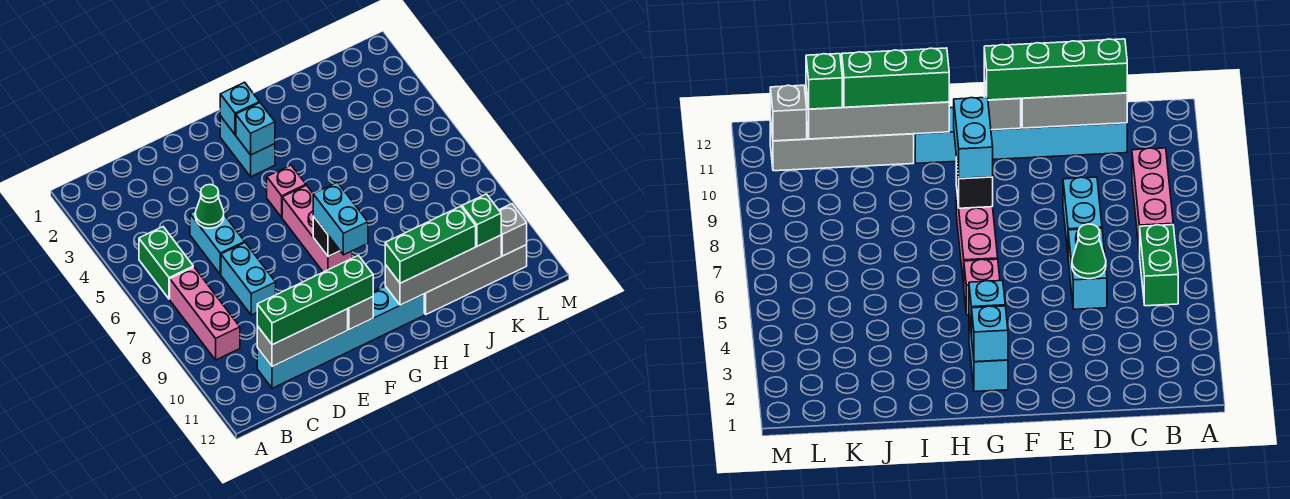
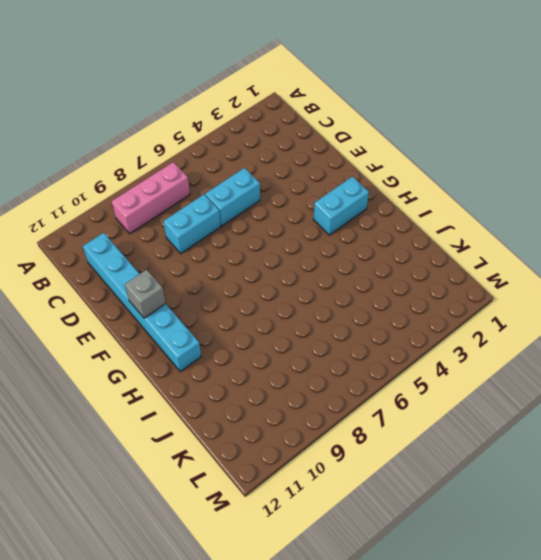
none -> green brick B5:B6 level 1
none -> pink brick G5 level 1
none -> pink brick G6:G8 level 1

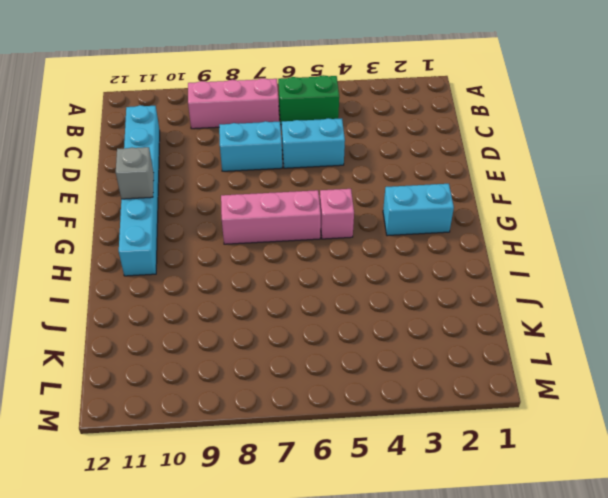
none -> grey brick I11:L11 level 1
none -> grey brick C11:E11 level 2
none -> green cone D5 level 2

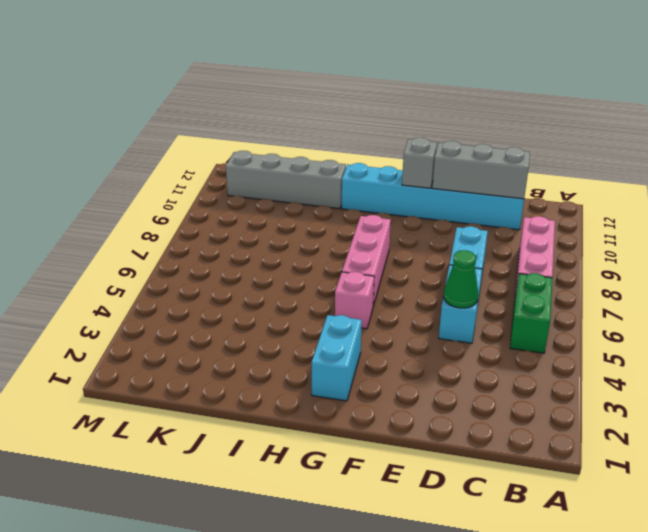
none -> cyan brick G2 level 2
none -> cyan brick G3 level 2
none -> black brick G8 level 2

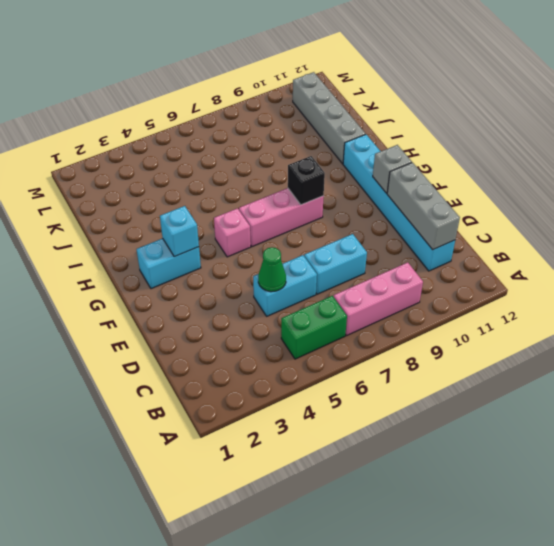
none -> cyan brick G2 level 2
none -> grey brick H11:K11 level 2
none -> grey brick L11 level 2

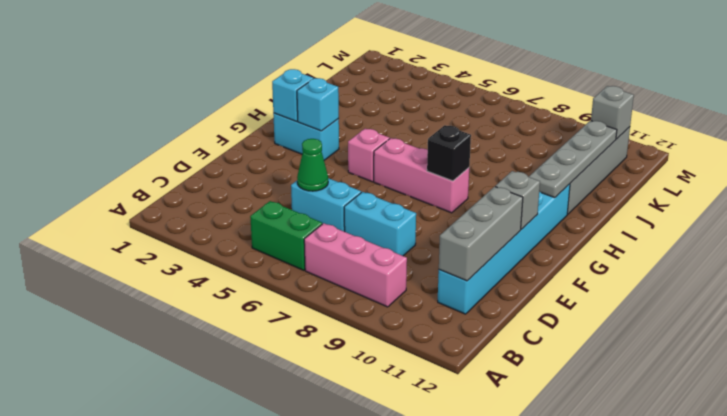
grey plate H11:K11 level 2 -> grey brick H11:K11 level 2
none -> green brick C11:F11 level 3
none -> cyan brick G8:G9 level 3
none -> green brick H11:J11 level 3

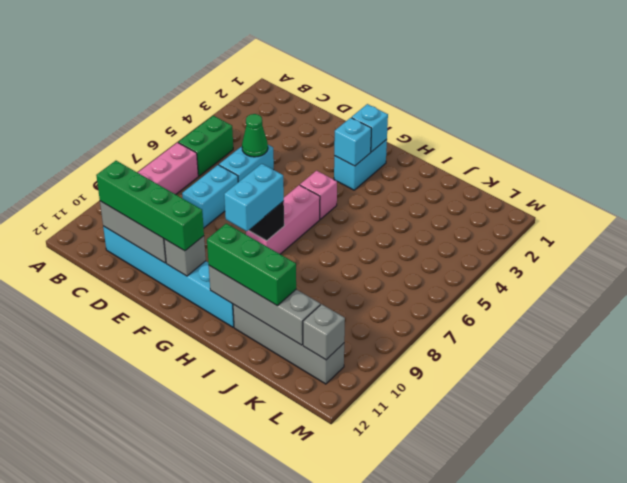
none -> green brick K11 level 3

